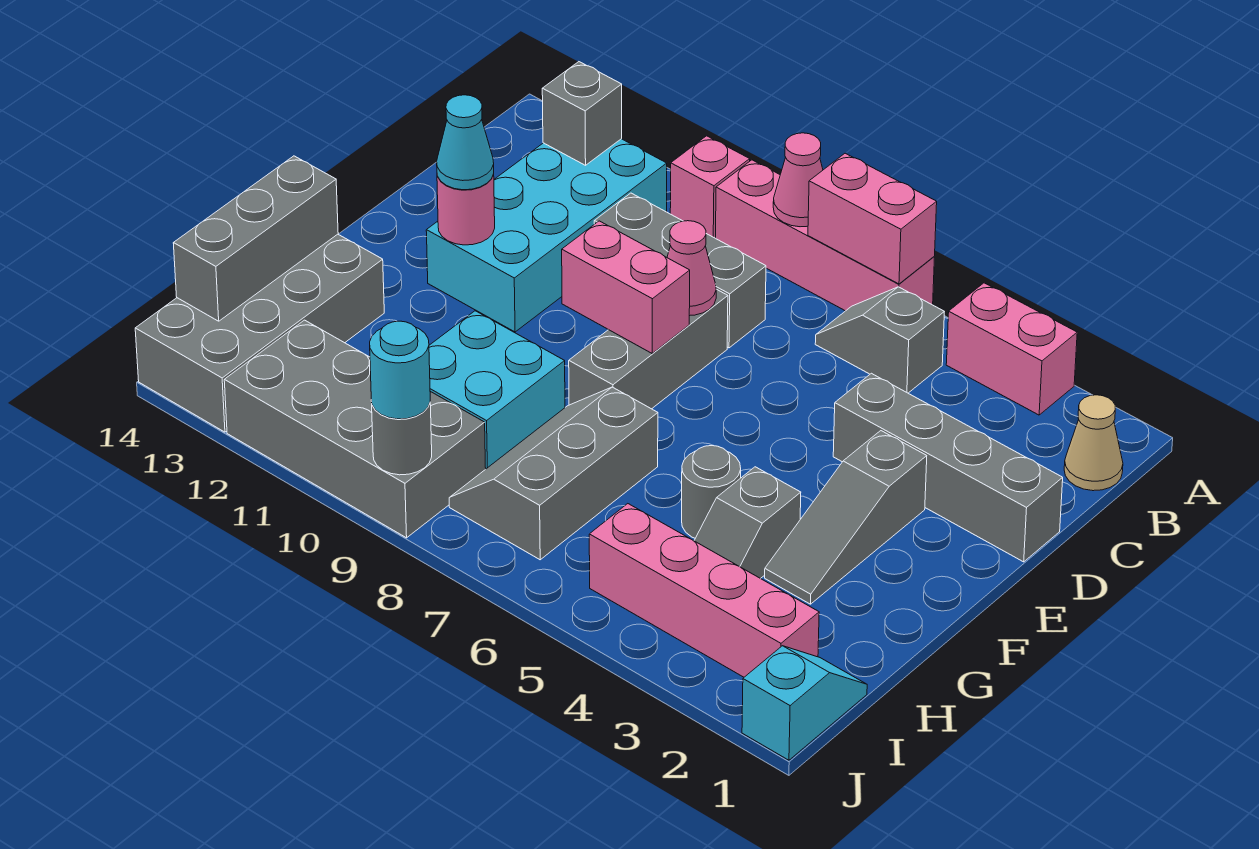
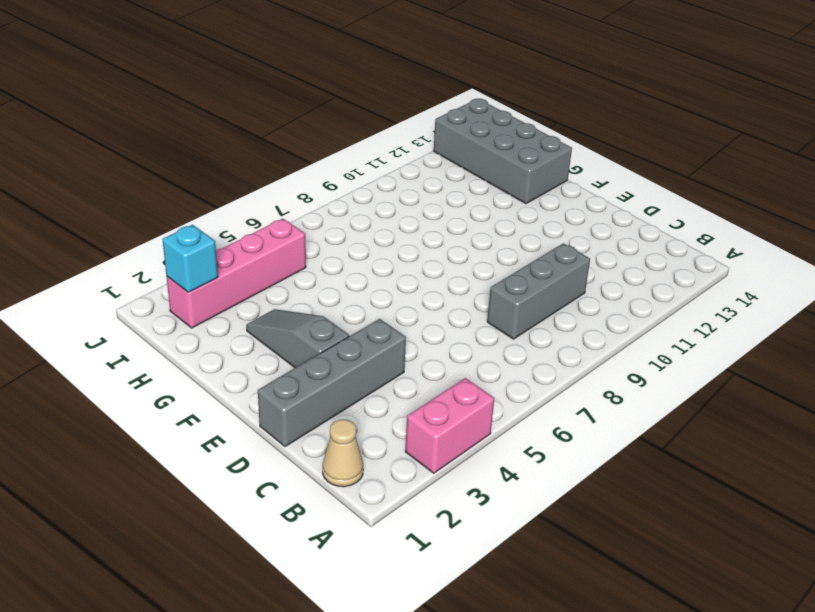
cyan brick I2 level 2 -> none
none -> pink brick A6:A9 level 1
none -> pink brick A10 level 1
none -> grey slope B5:B6 level 1 top 5

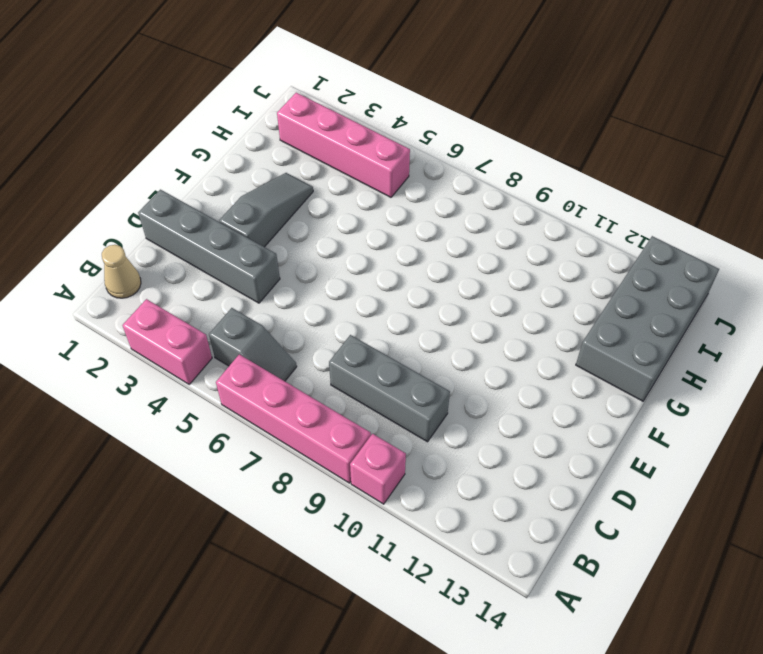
none -> cyan brick B11:E12 level 1
none -> grey brick D8:F8 level 1
none -> grey slope G4:H4 level 1 top G

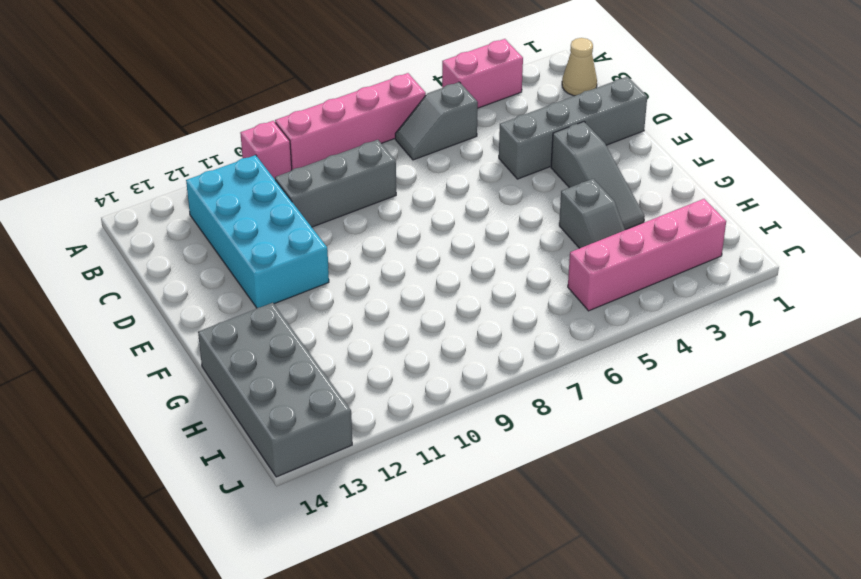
none -> grey brick D8:F8 level 1
none -> grey round brick G5 level 1
none -> grey slope G7:I8 level 1 top 7

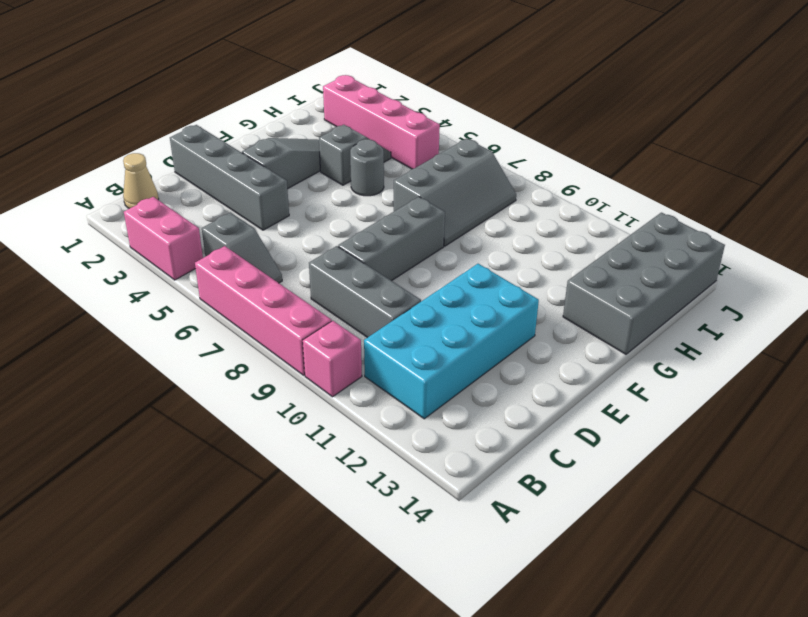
none -> cyan brick G9:H10 level 1
none -> cyan slope I1:J1 level 1 top J
none -> grey brick I9:J12 level 1

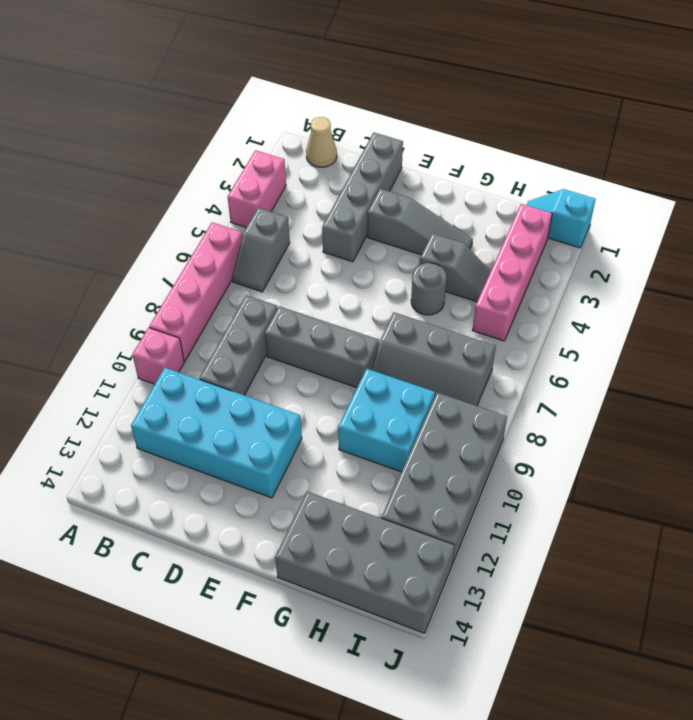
none -> pink brick A6:A7 level 2
none -> pink cone A8 level 2
none -> grey brick B12 level 2

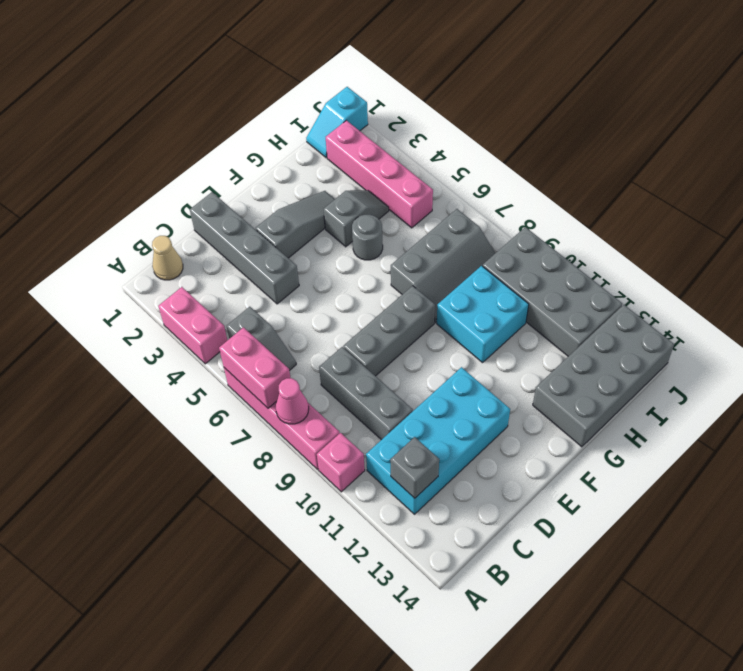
none -> pink cone D8 level 2
none -> pink brick E8:E9 level 2
none -> pink round brick E12 level 2

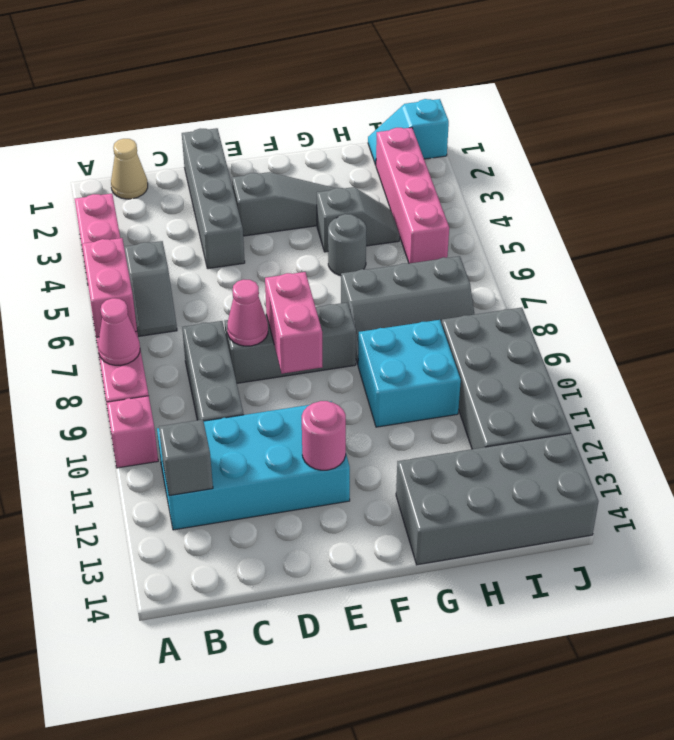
none -> grey brick G14:I14 level 2
none -> grey round brick J9 level 2
none -> cyan cone E12 level 3

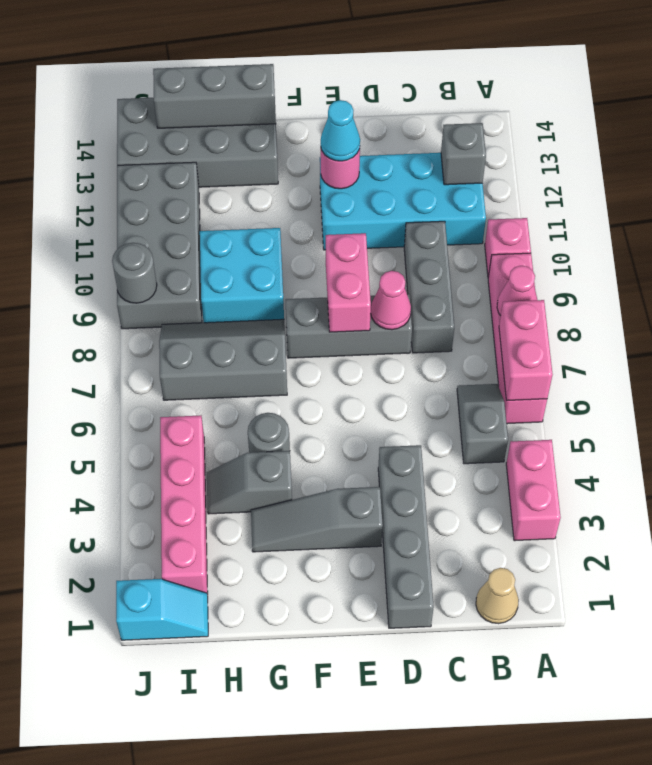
none -> cyan round brick J9 level 3

